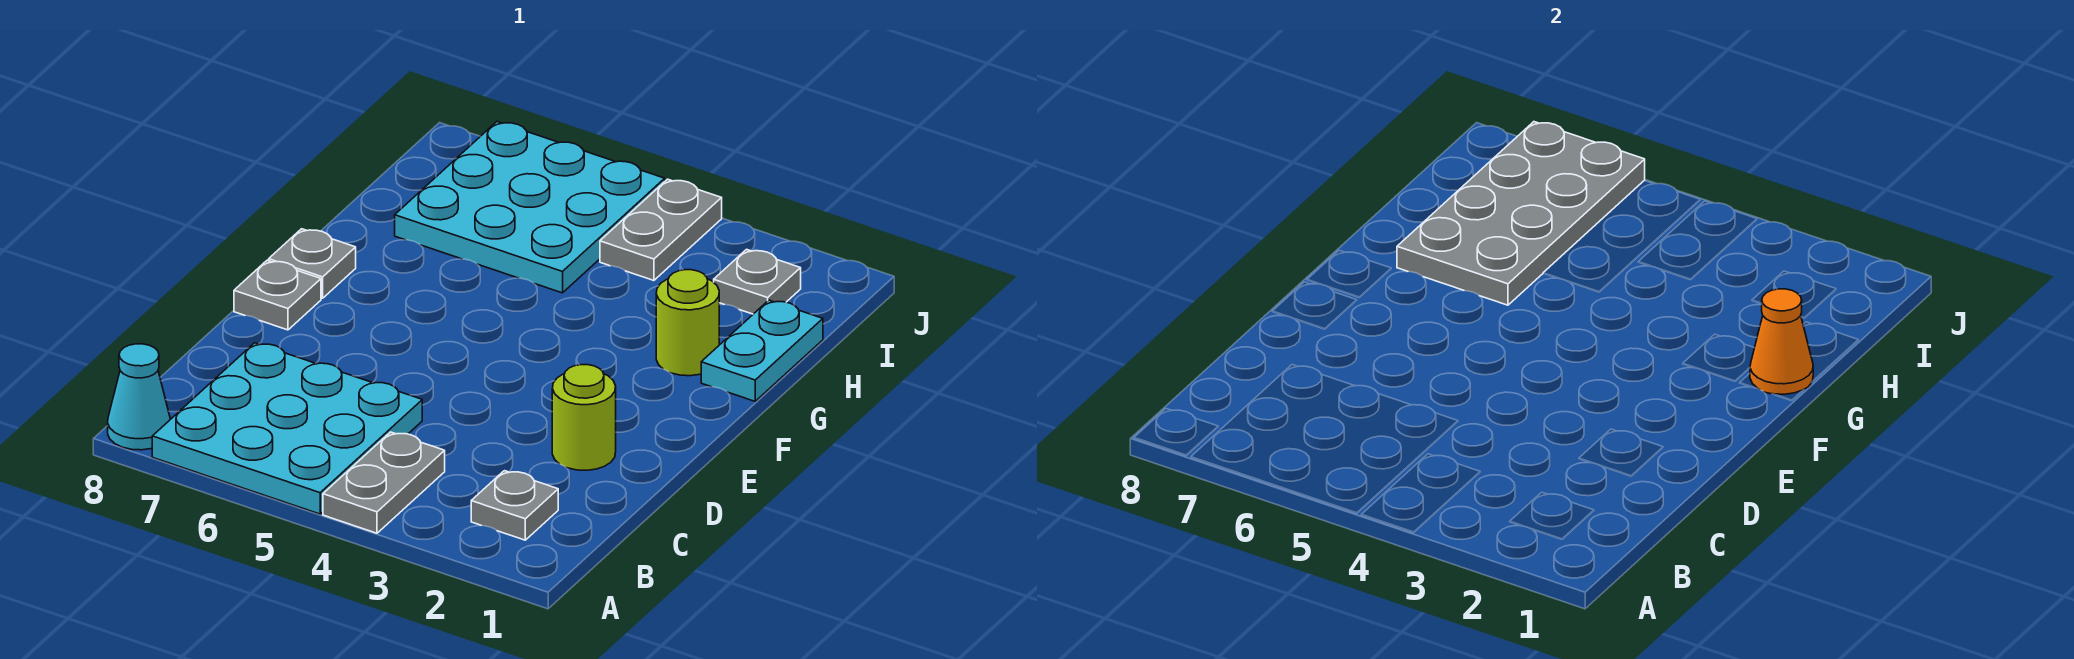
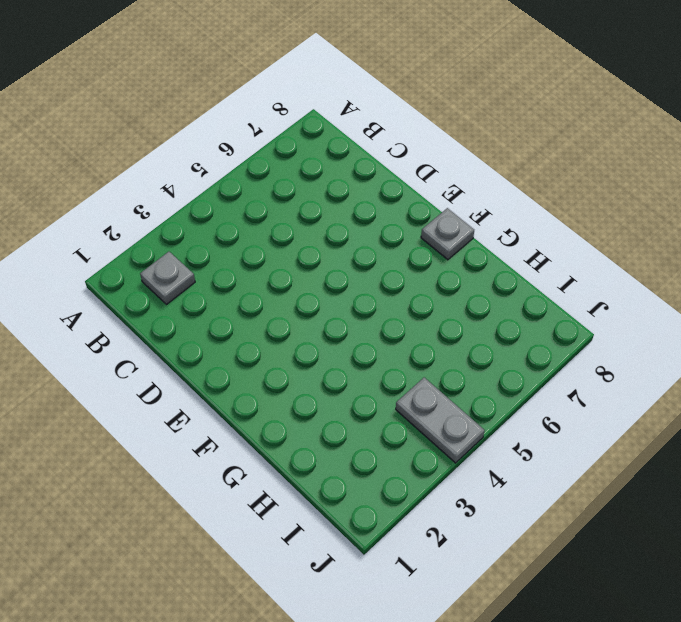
none -> grey plate A4:B4 level 1
none -> cyan plate A5:C7 level 1
none -> cyan cone A8 level 1

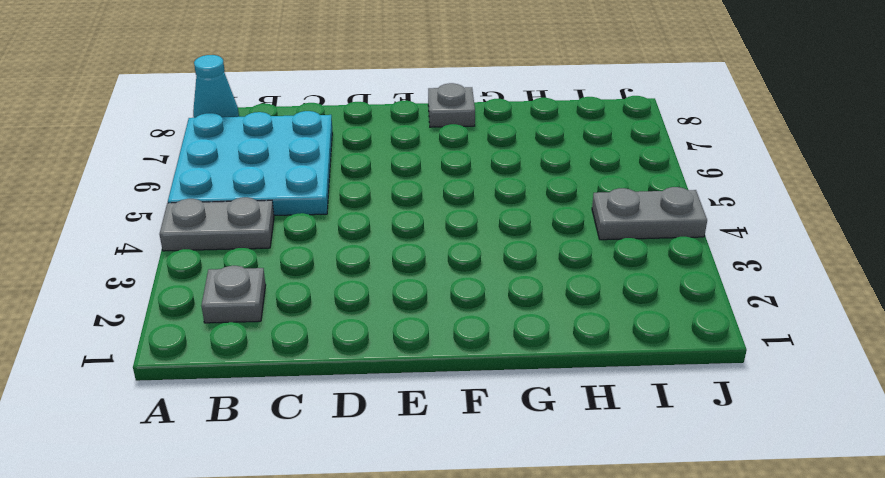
none -> lime round brick D2 level 1
none -> grey plate E8 level 1
none -> cyan plate G1:H1 level 1

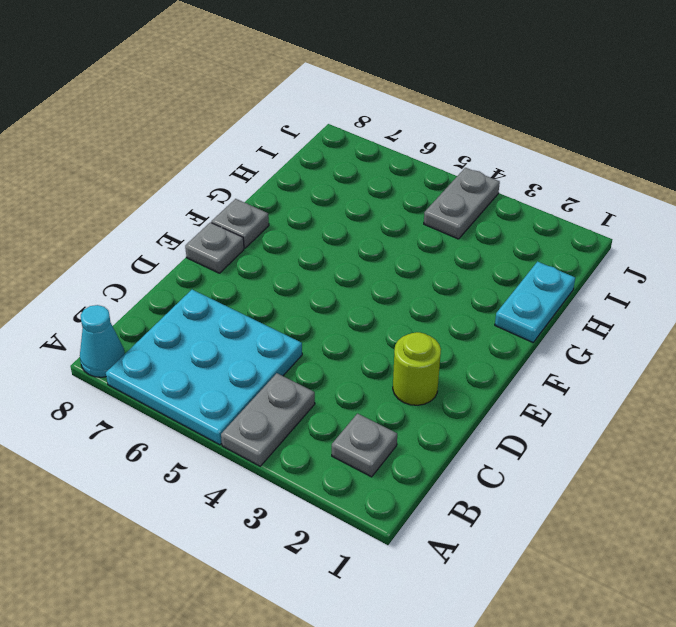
none -> lime round brick G2 level 1
none -> cyan plate H5:J7 level 1
none -> grey plate I2 level 1

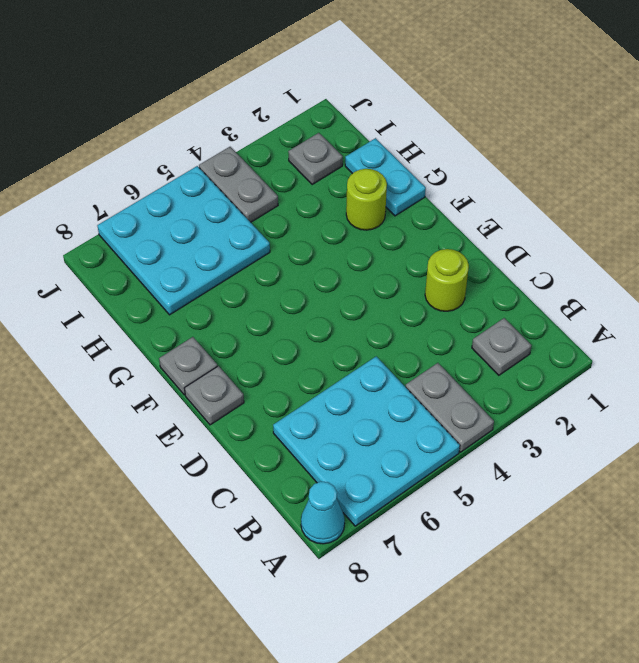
none -> orange cone G1 level 2
none -> grey plate G6:J7 level 2

